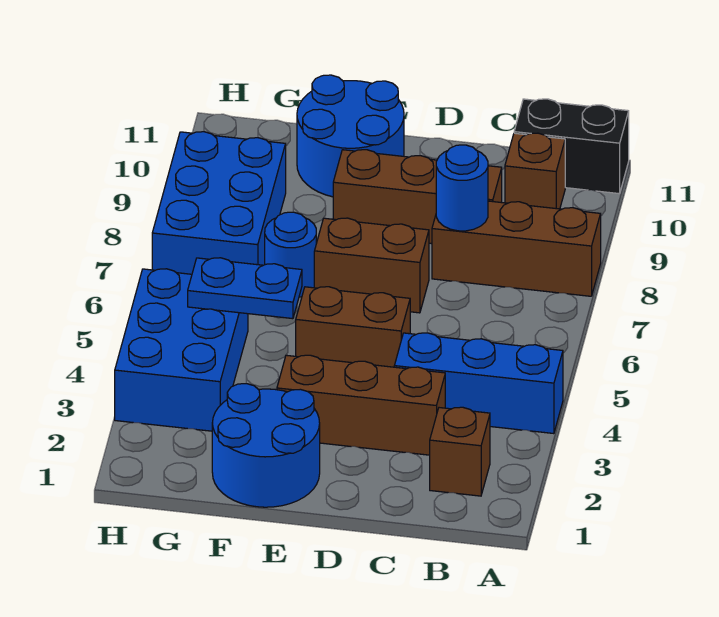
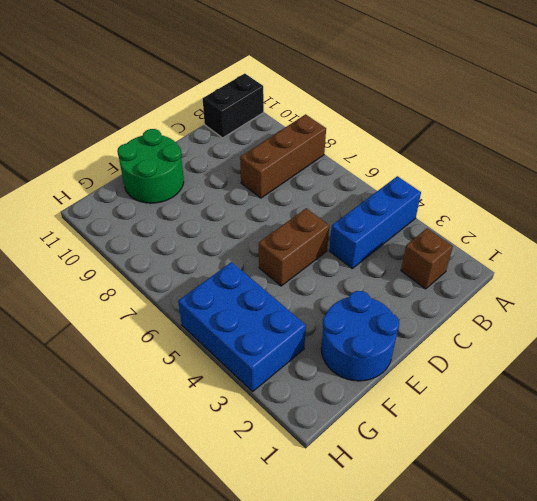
green round brick E10:F11 level 1 -> blue round brick E10:F11 level 1
none -> brown brick B10 level 1
none -> brown brick C3:E3 level 1
none -> brown brick C9:E9 level 1

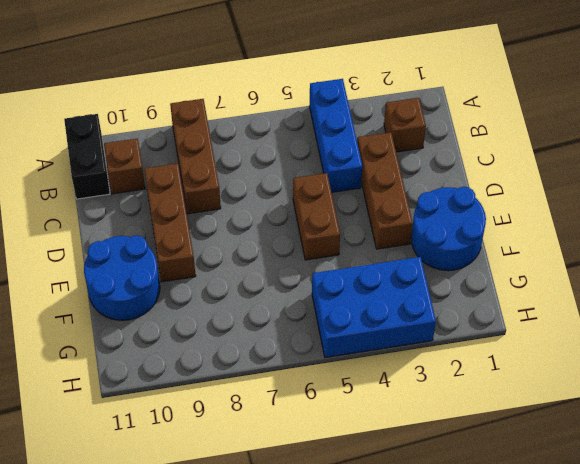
none -> brown brick D7:E7 level 1
none -> blue round brick F7 level 1
none -> blue brick G7:H9 level 1

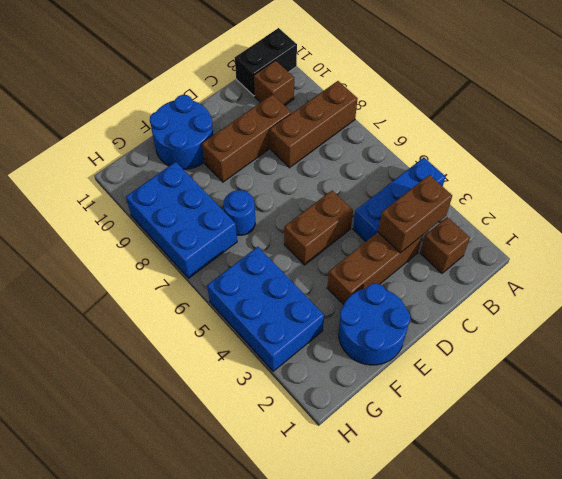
brown brick B3:C3 level 2 -> brown brick D7:E7 level 1
none -> blue round brick C8 level 2
none -> blue plate F5:G5 level 2

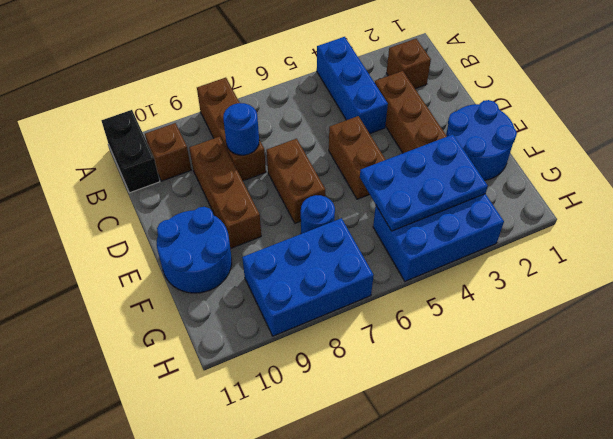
blue plate F3:G5 level 2 -> blue plate F5:G5 level 2

